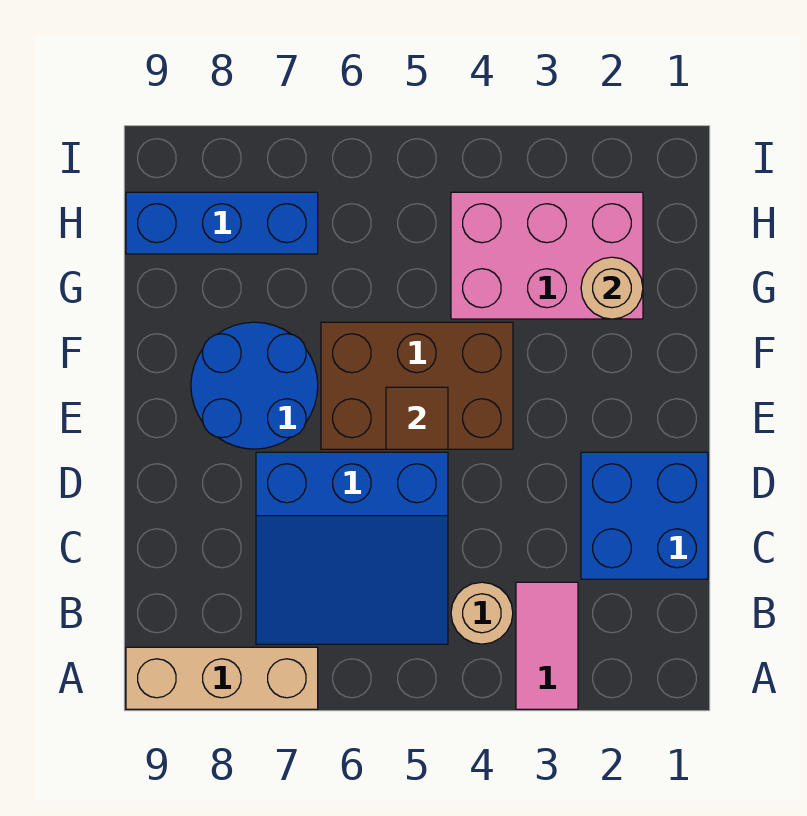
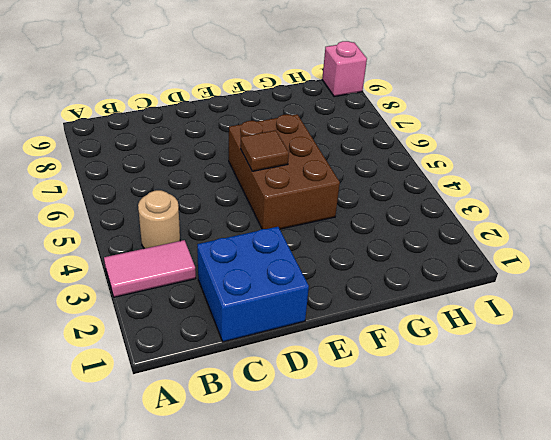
pink brick I9 level 1 -> none
none -> tan brick A7:A9 level 1
none -> blue slope B5:D7 level 1 top D

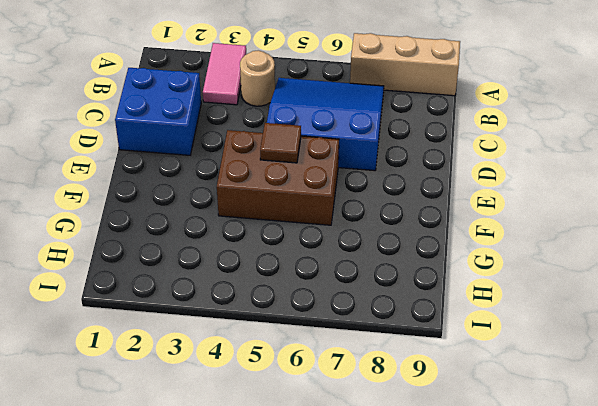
none -> blue round brick E7:F8 level 1
none -> pink brick G2:H4 level 1

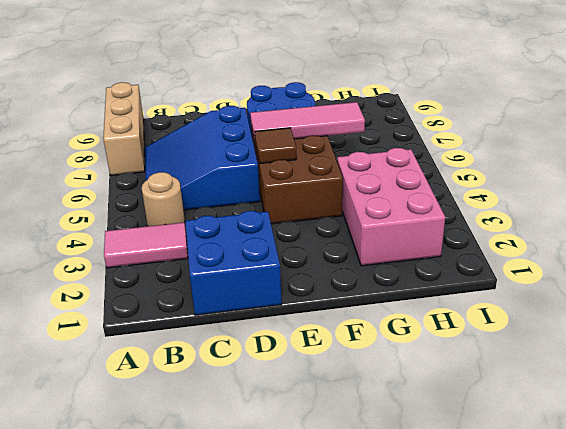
pink tile E6:G6 level 2 -> none
none -> blue brick H7:H9 level 1
none -> tan round brick G2 level 2

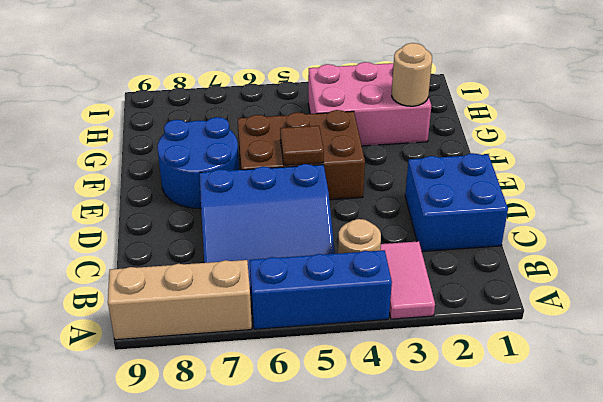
blue brick A4:A6 level 1 -> blue brick H7:H9 level 1

